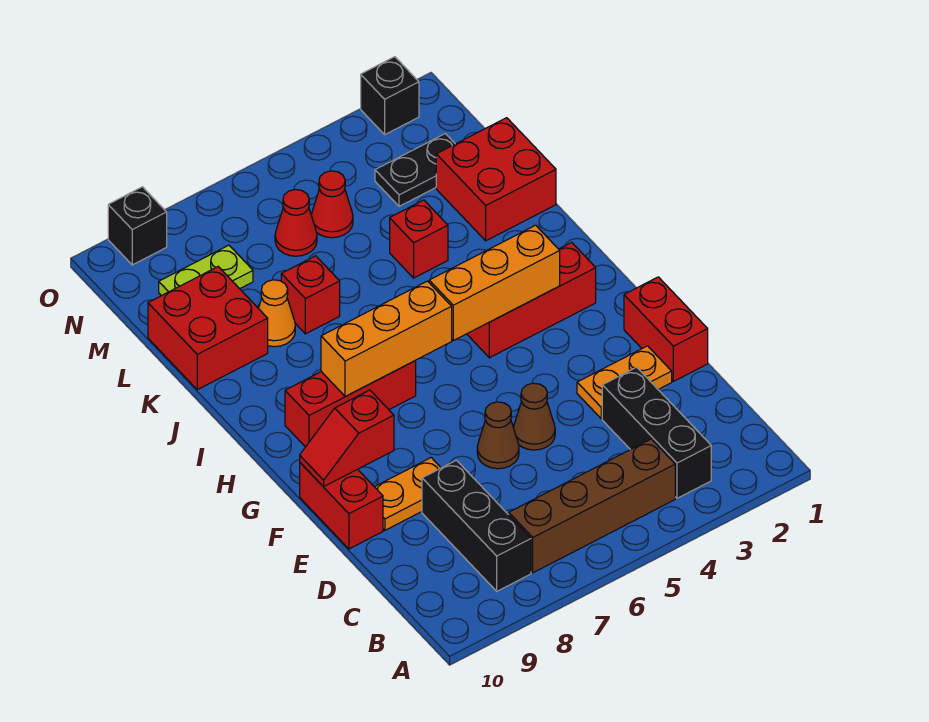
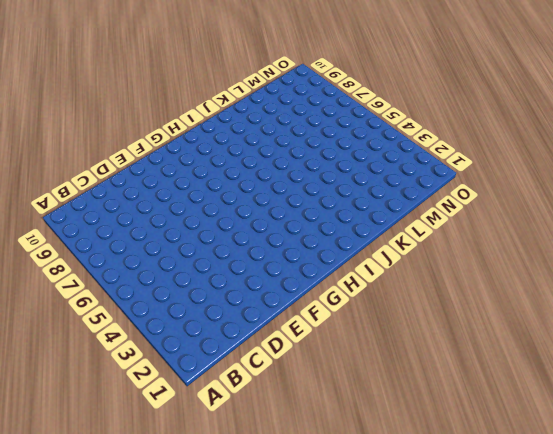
none -> black brick B3:D3 level 1
none -> brown brick B4:B7 level 1
none -> black brick B8:D8 level 1

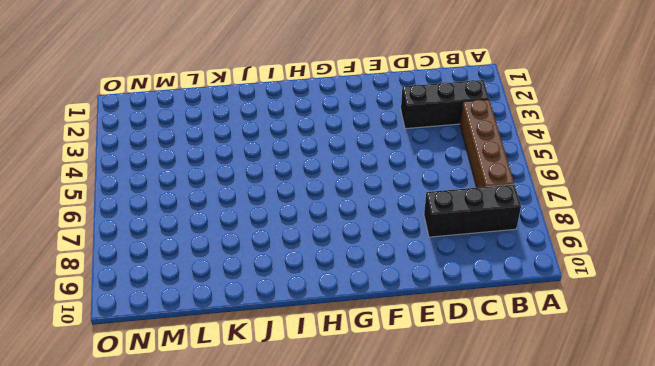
none -> red brick E1:F1 level 1
none -> orange plate E2:E3 level 1
none -> brown cone E5 level 1

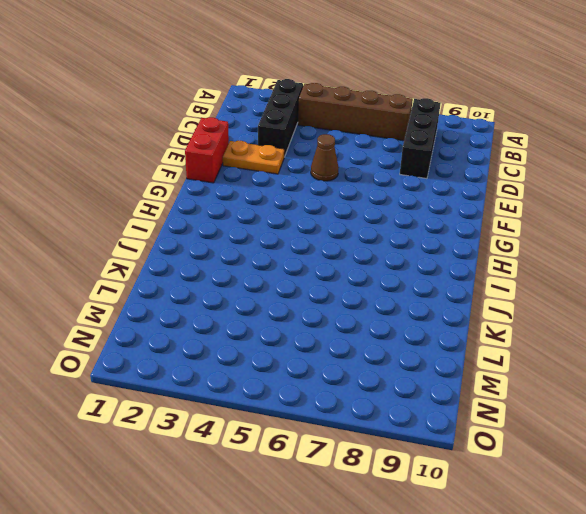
none -> brown cone E6 level 1
none -> orange plate E8:E9 level 1
none -> red brick E10:F10 level 1

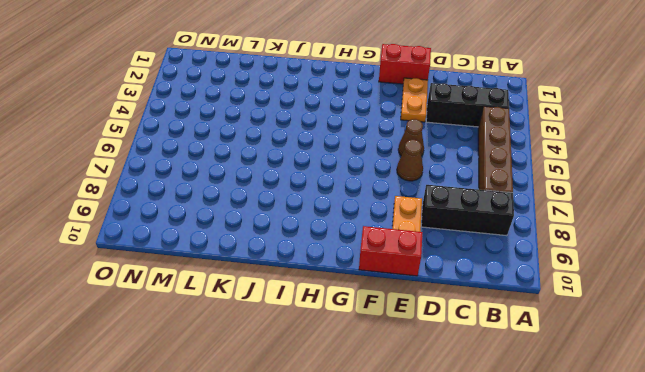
none -> red brick H2:H4 level 1
none -> red brick H7:H9 level 1
none -> red brick K1:L2 level 1

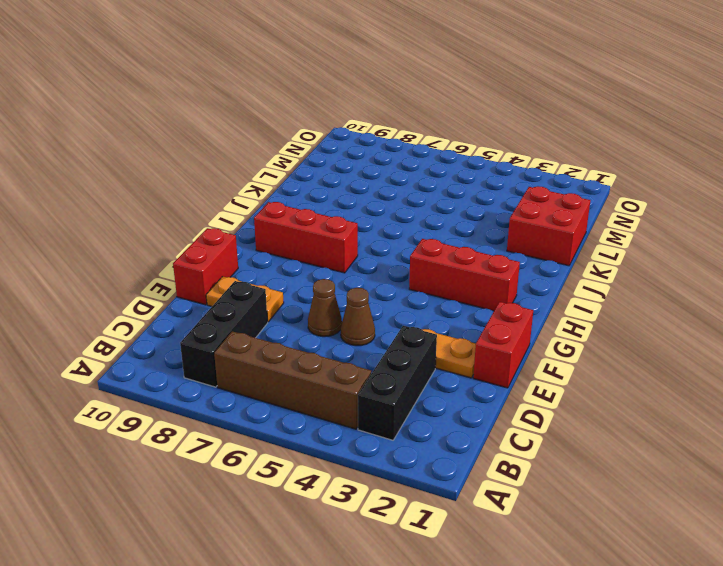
none -> red brick K4 level 1
none -> red brick K7 level 1
none -> orange cone K8 level 1

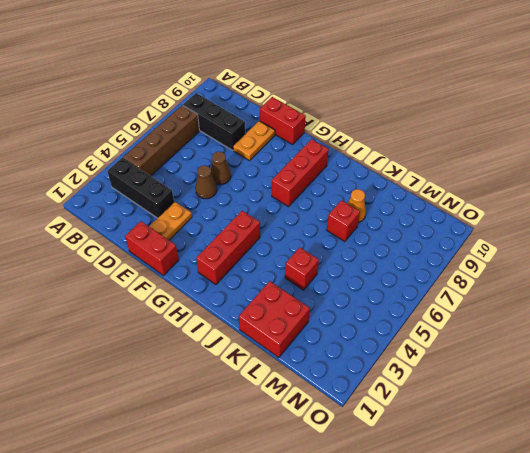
none -> red brick K9:L10 level 1
none -> black plate M2:M3 level 1
none -> red cone M5 level 1

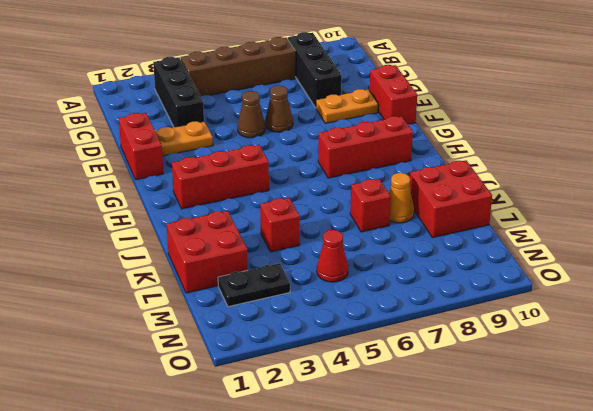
none -> red cone M6 level 1
none -> lime plate M8:M9 level 1
none -> black brick O2 level 1

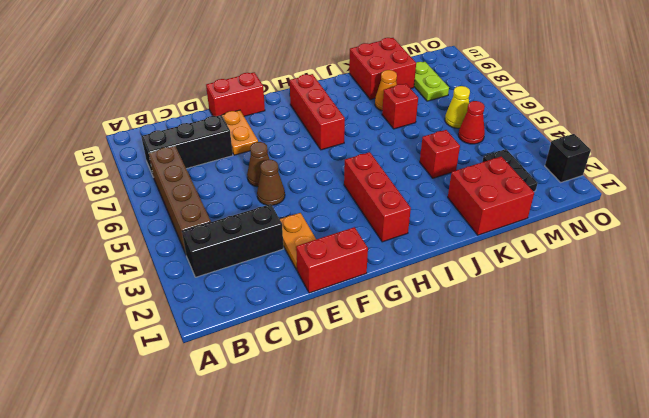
yellow cone M6 level 1 -> red cone M6 level 1
none -> black brick O9 level 1
none -> red slope F9:F10 level 2 top 9
none -> orange brick H3:H5 level 2

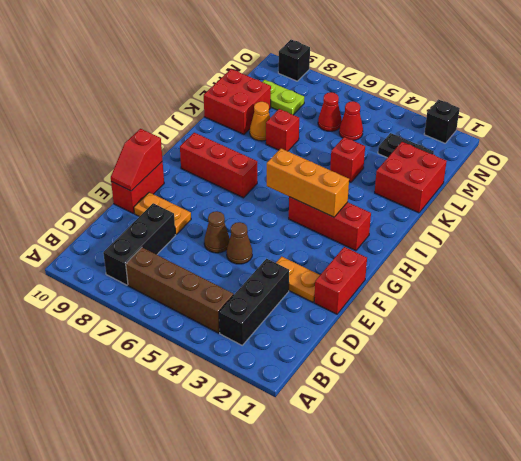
red slope E10:F10 level 2 top F -> red slope F9:F10 level 2 top 9
none -> orange brick H6:H8 level 2

